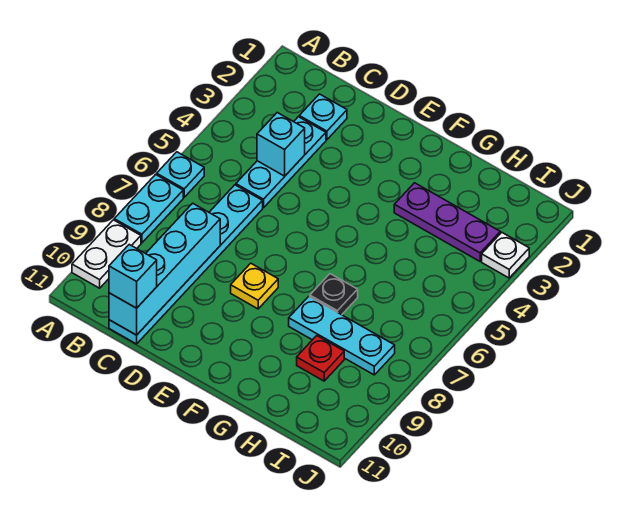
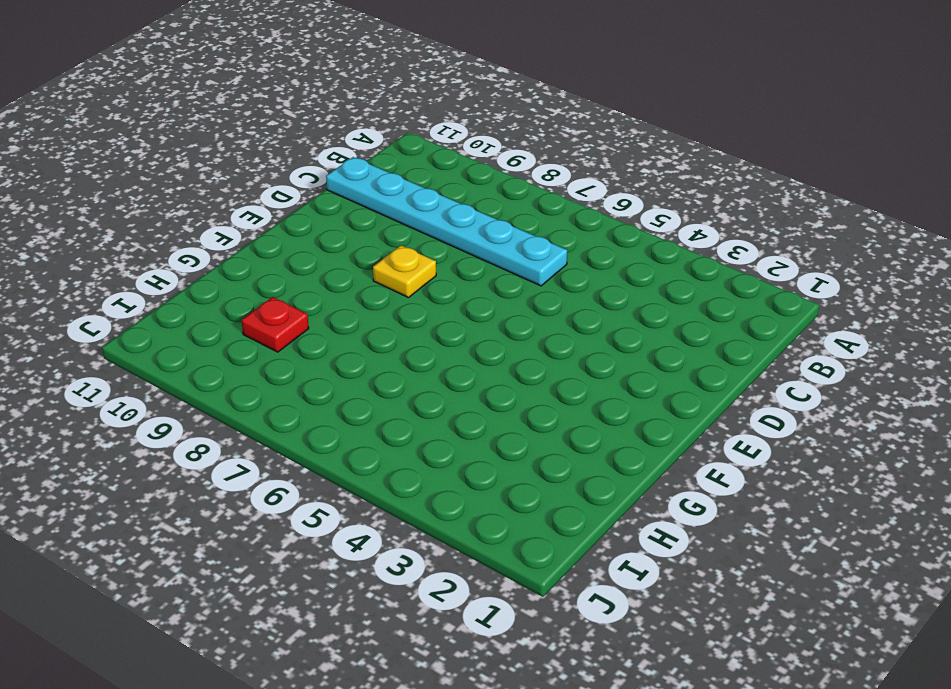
none -> cyan plate A6 level 1
none -> cyan plate A7:A8 level 1
none -> white plate A9:A10 level 1

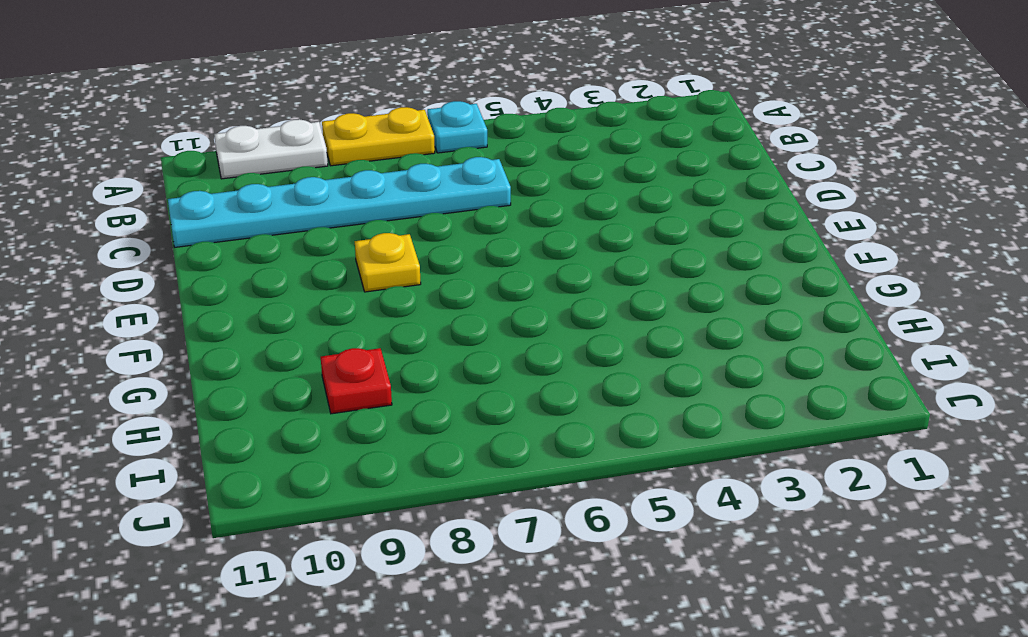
yellow plate A7:A8 level 1 -> cyan plate A7:A8 level 1
none -> cyan plate C2 level 1
none -> cyan plate C3:C5 level 1
none -> purple plate G3:I3 level 1

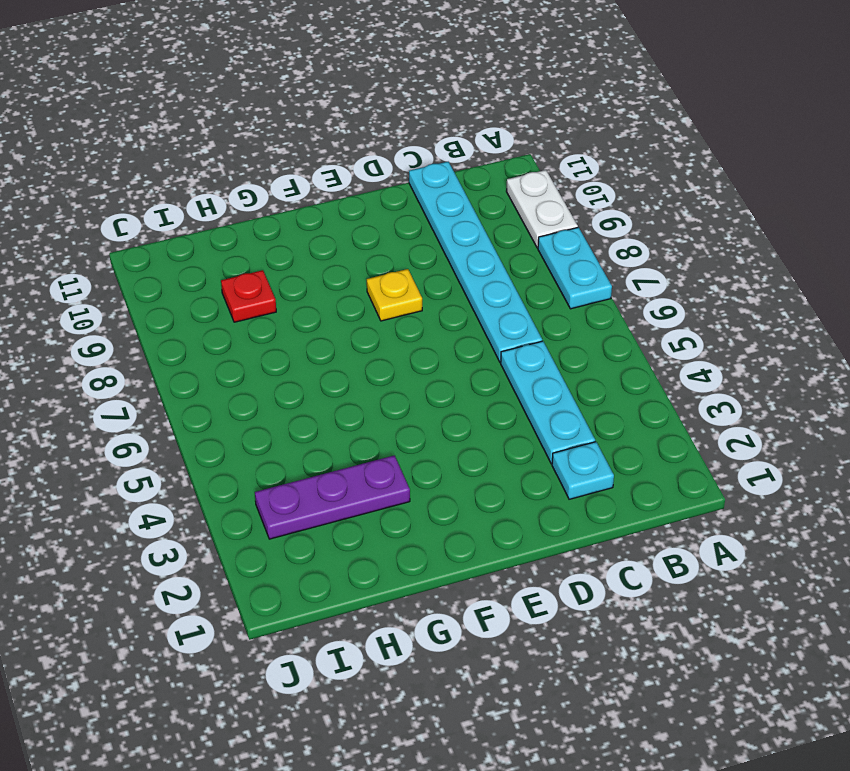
none -> cyan plate A6 level 1
none -> black plate G7 level 1
none -> cyan plate G8:I8 level 1

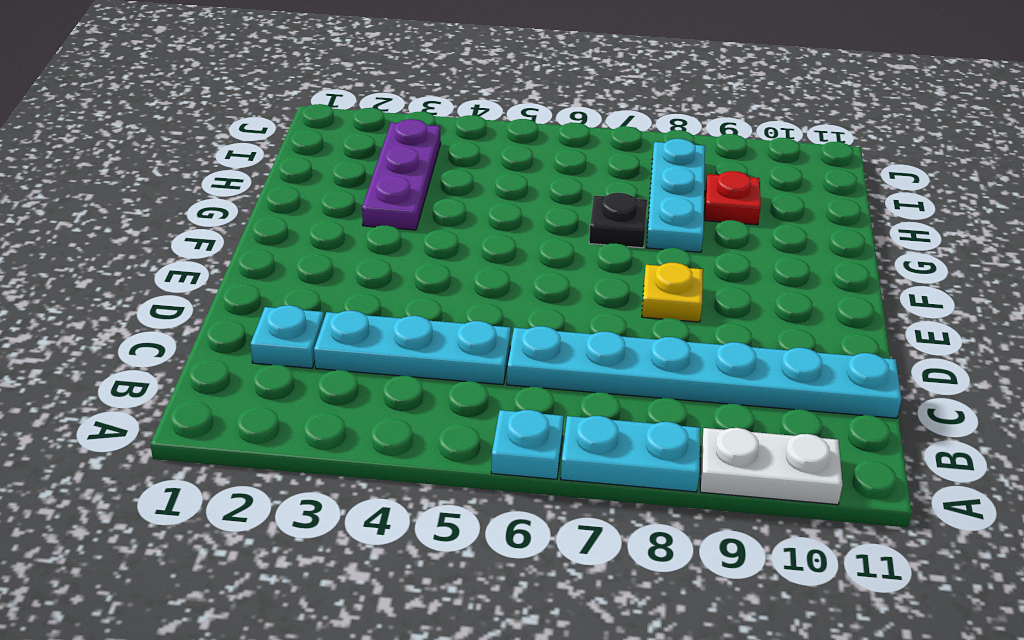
none -> white plate J3 level 1
none -> cyan brick C4 level 2
none -> cyan brick C8:C11 level 2

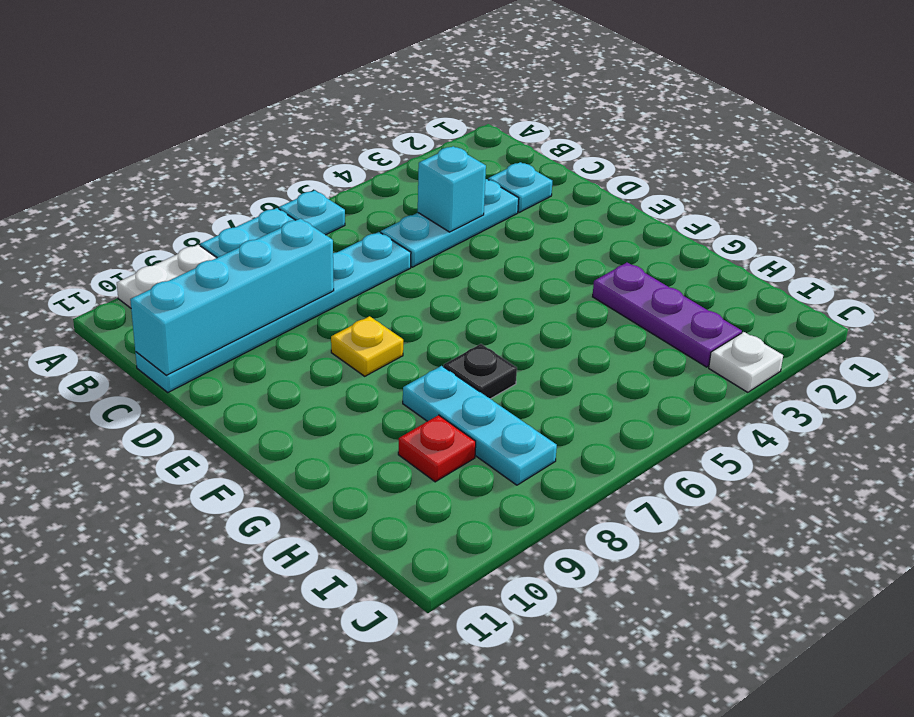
none -> cyan brick C11 level 3

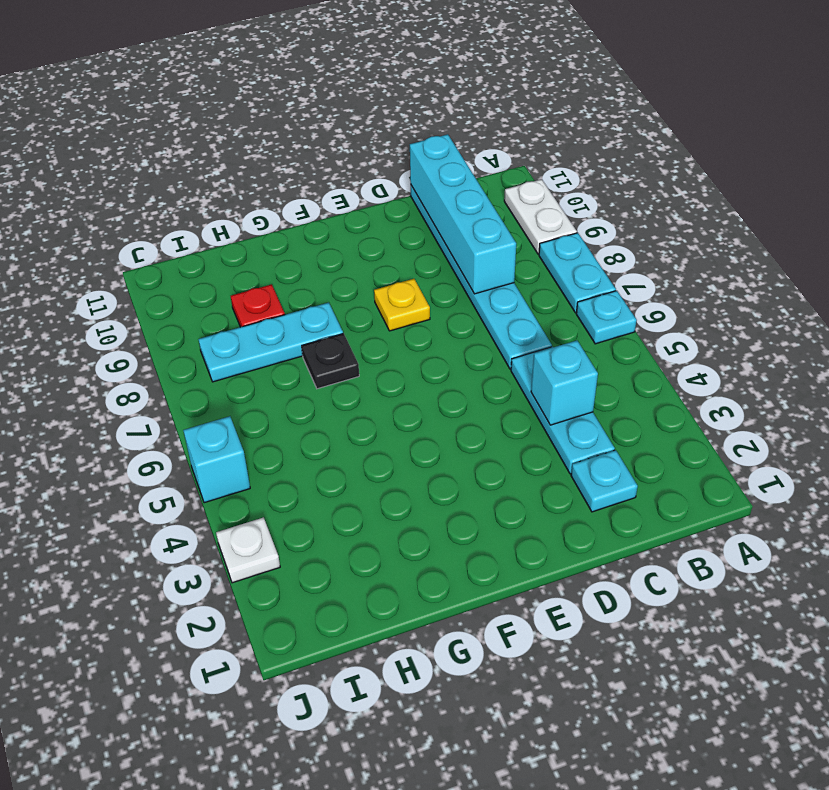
cyan brick J5 level 1 -> cyan brick C11 level 3
none -> purple plate G3:I3 level 1

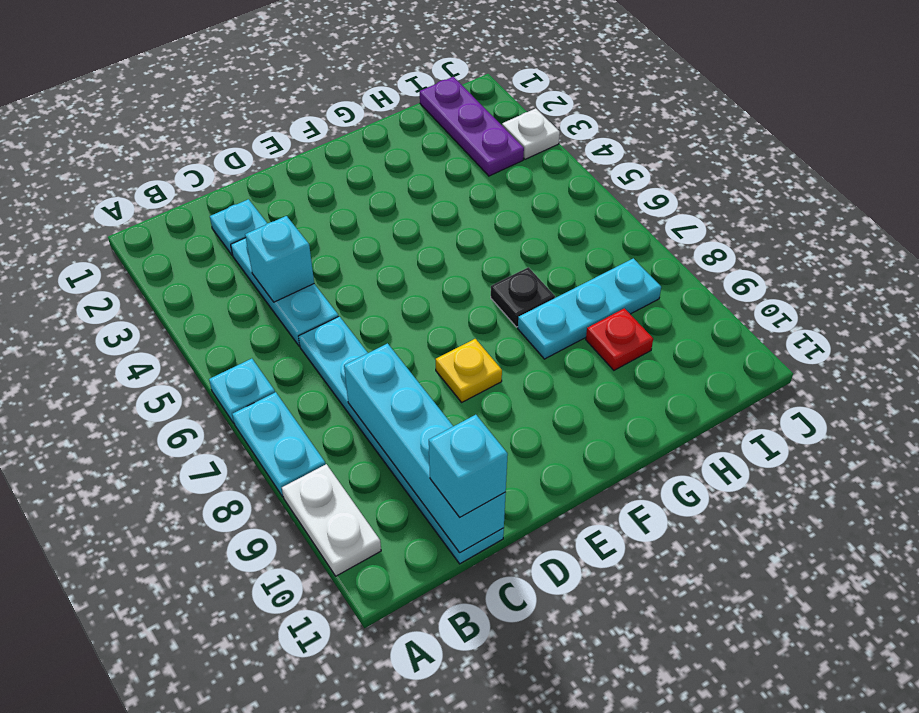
purple plate I1:I3 level 1 -> purple plate G3:I3 level 1

